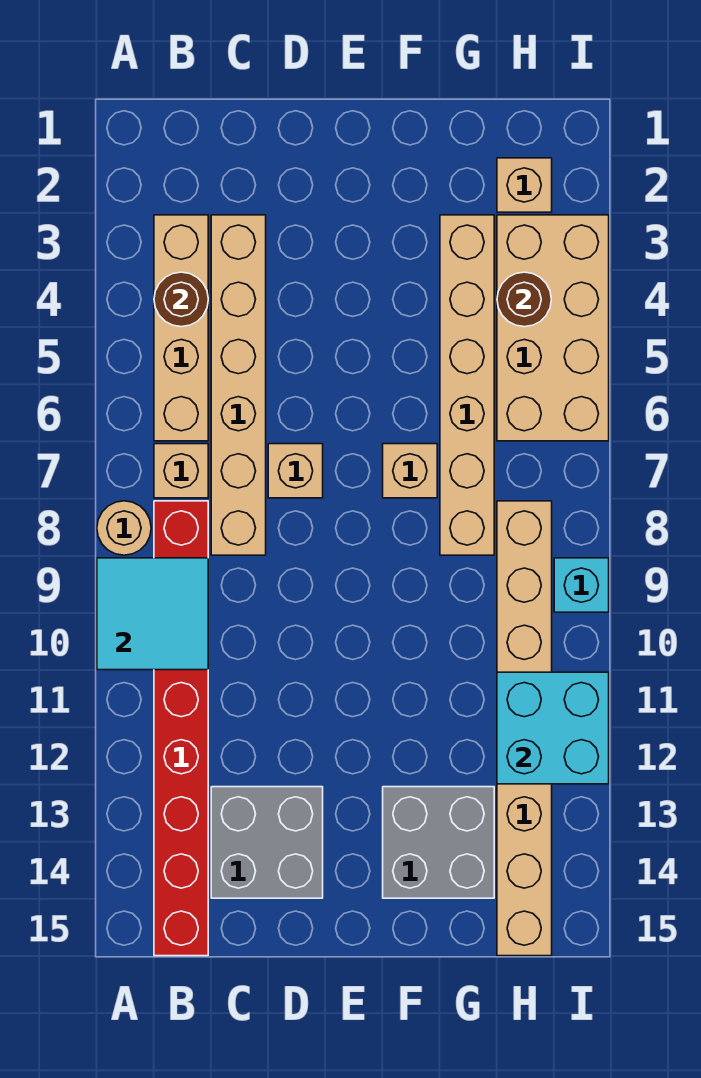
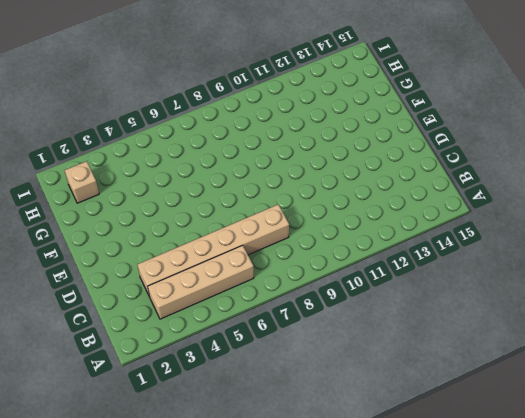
none -> tan round brick A8 level 1
none -> tan brick B7 level 1
none -> red brick B8:B15 level 1

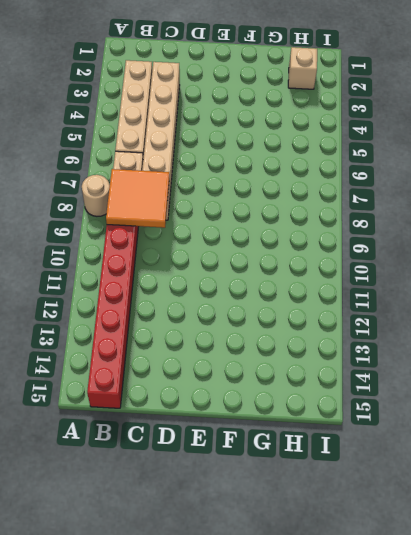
orange tile B8:C9 level 2 -> cyan tile A9:B10 level 2
none -> grey brick C13:D14 level 1
none -> tan brick D7 level 1
none -> tan brick F7 level 1

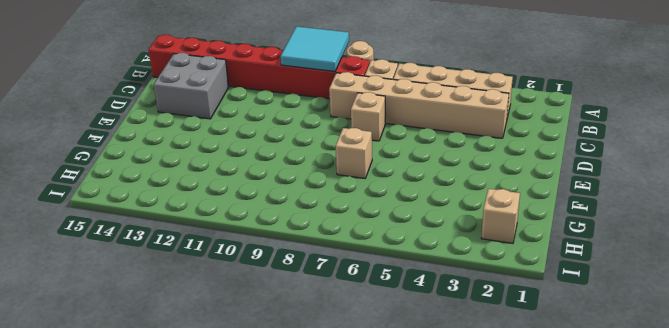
none -> grey brick F13:G14 level 1
none -> tan brick G3:G8 level 1
none -> tan brick H3:I6 level 1

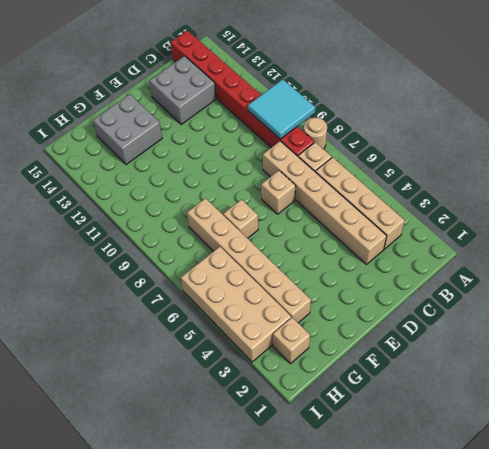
none -> tan brick H8:H15 level 1
none -> cyan brick I9 level 1
none -> brown round brick B4 level 2

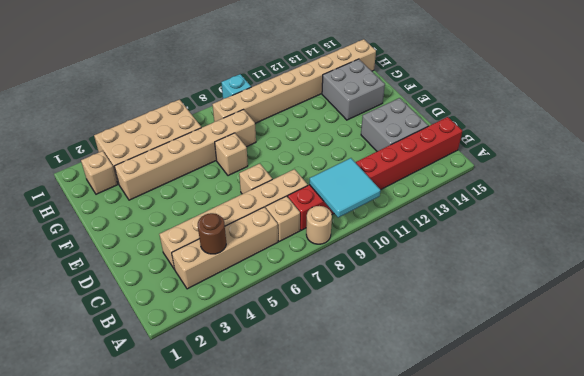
none -> brown round brick H4 level 2
none -> cyan brick H11:I12 level 2

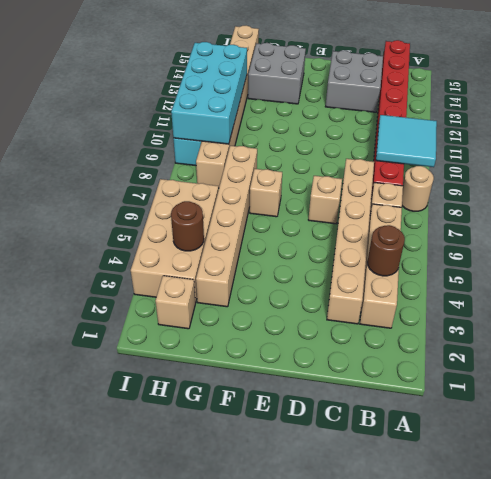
cyan brick H9:I12 level 2 -> cyan brick H11:I12 level 2

